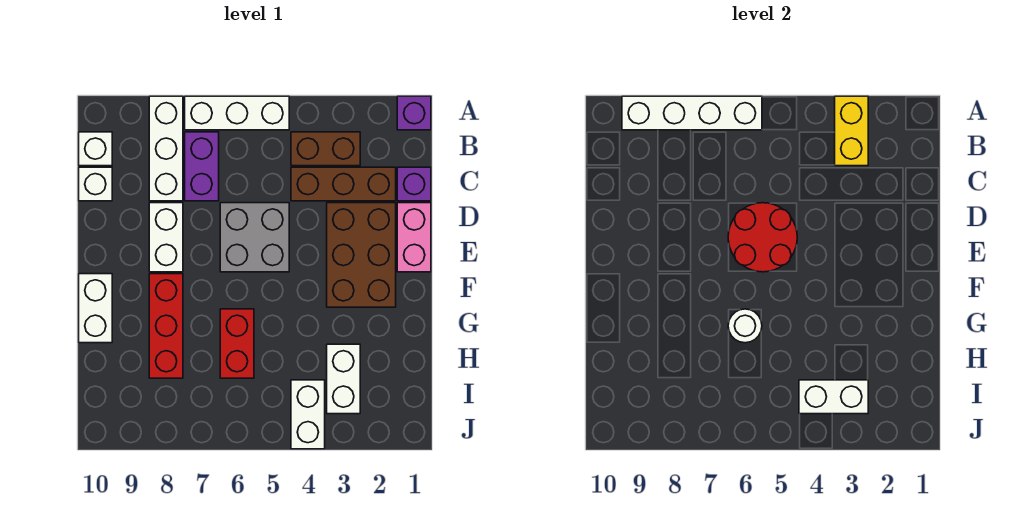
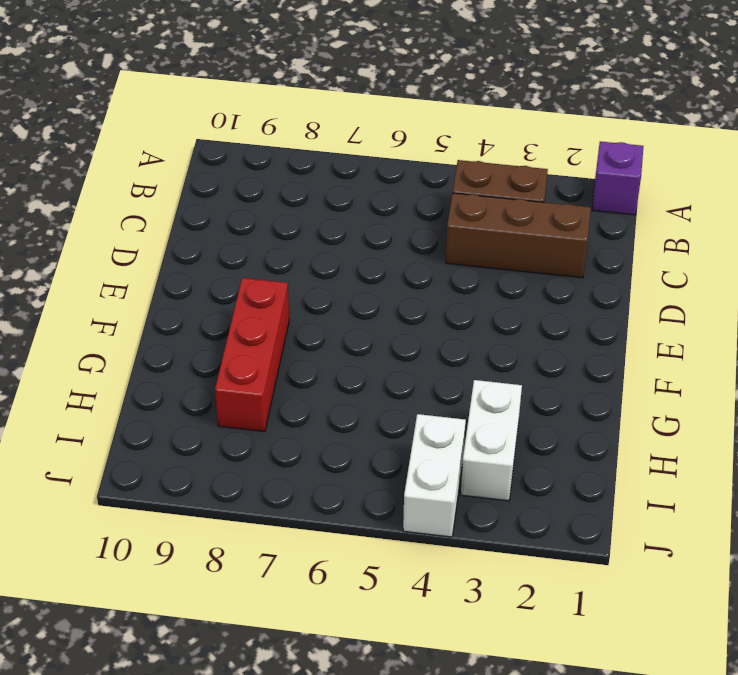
none -> white brick A5:A7 level 1
none -> white brick A8:C8 level 1
none -> purple brick B7:C7 level 1

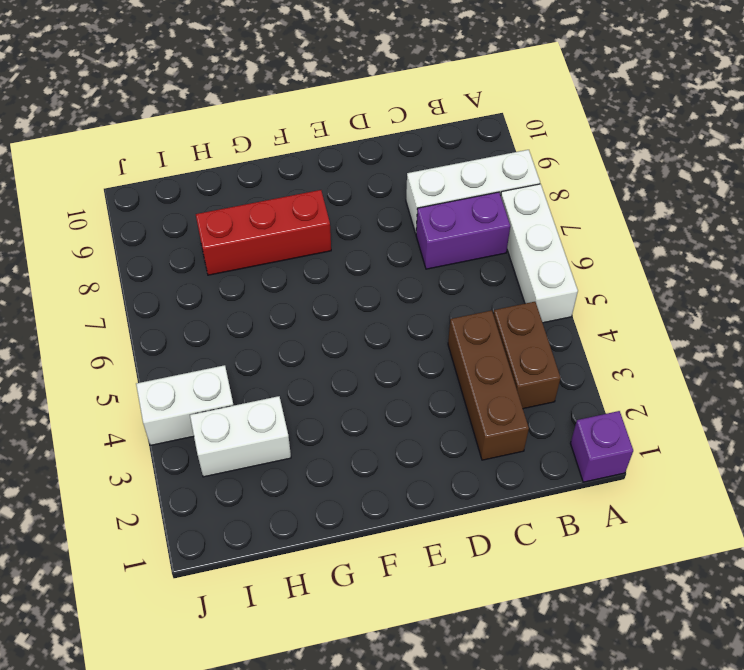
none -> white brick B10 level 1
none -> purple brick C1 level 1
none -> white brick C10 level 1

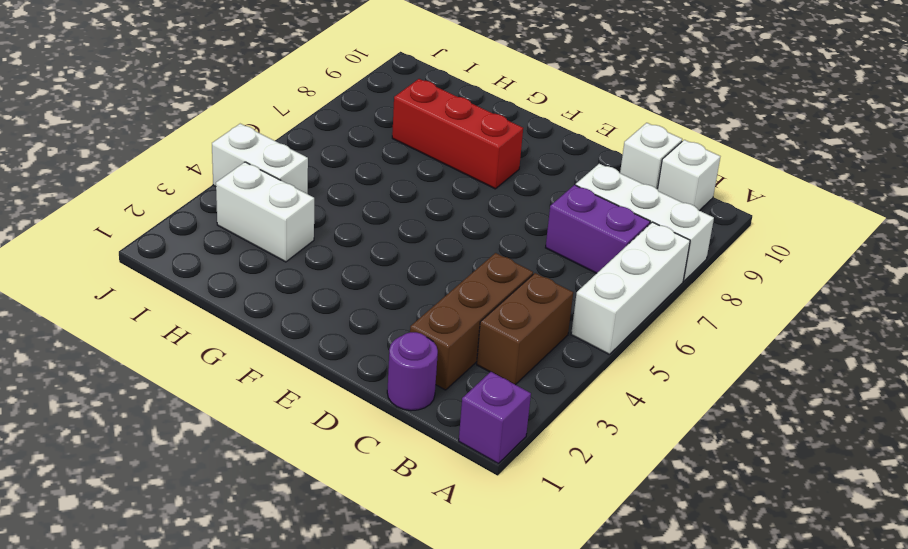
purple round brick C1 level 1 -> purple brick C1 level 1
none -> pink brick D1:E1 level 1
none -> brown brick D2:F3 level 1
none -> grey brick D5:E6 level 1

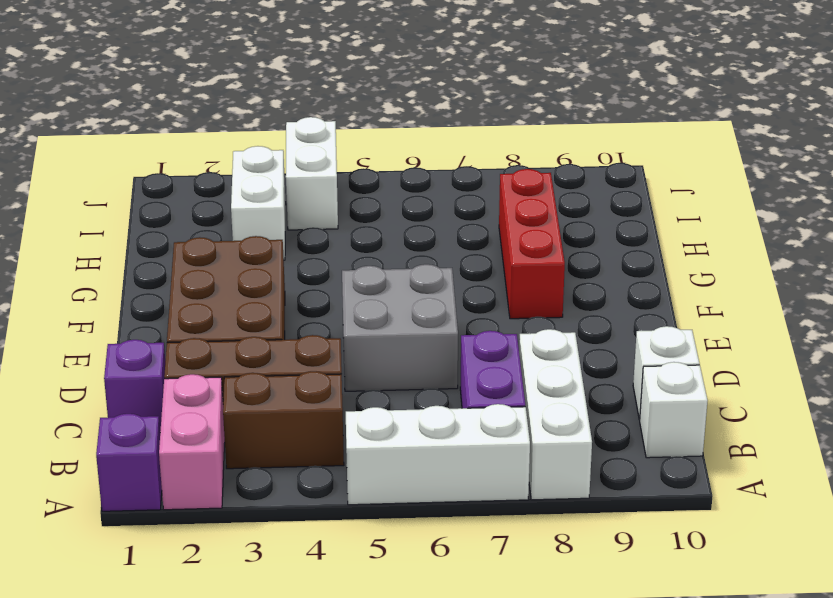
pink brick A2:B2 level 1 -> pink brick D1:E1 level 1
none -> white brick D8:E8 level 1
none -> white brick F10:G10 level 1
none -> red brick G6:H6 level 1

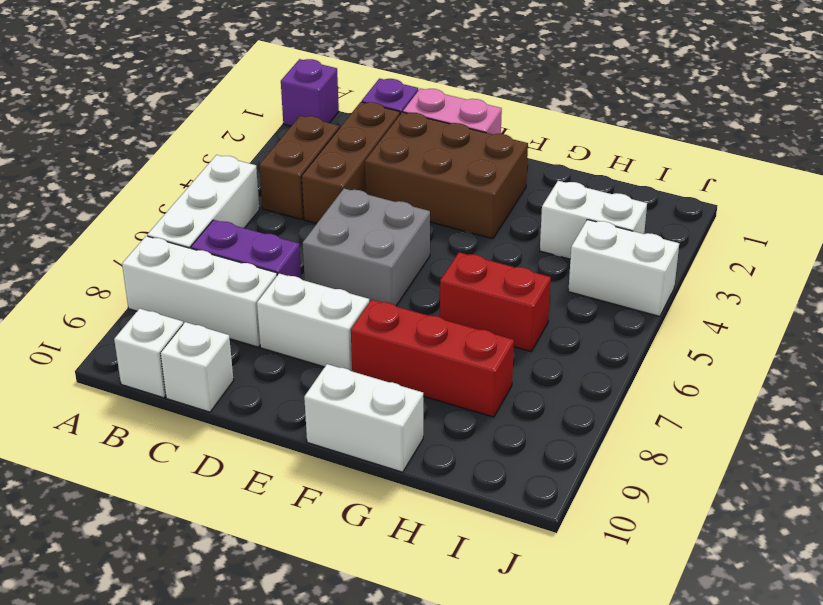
none -> yellow brick A3:B3 level 2
none -> white brick A6:A9 level 2
none -> red round brick D5:E6 level 2

